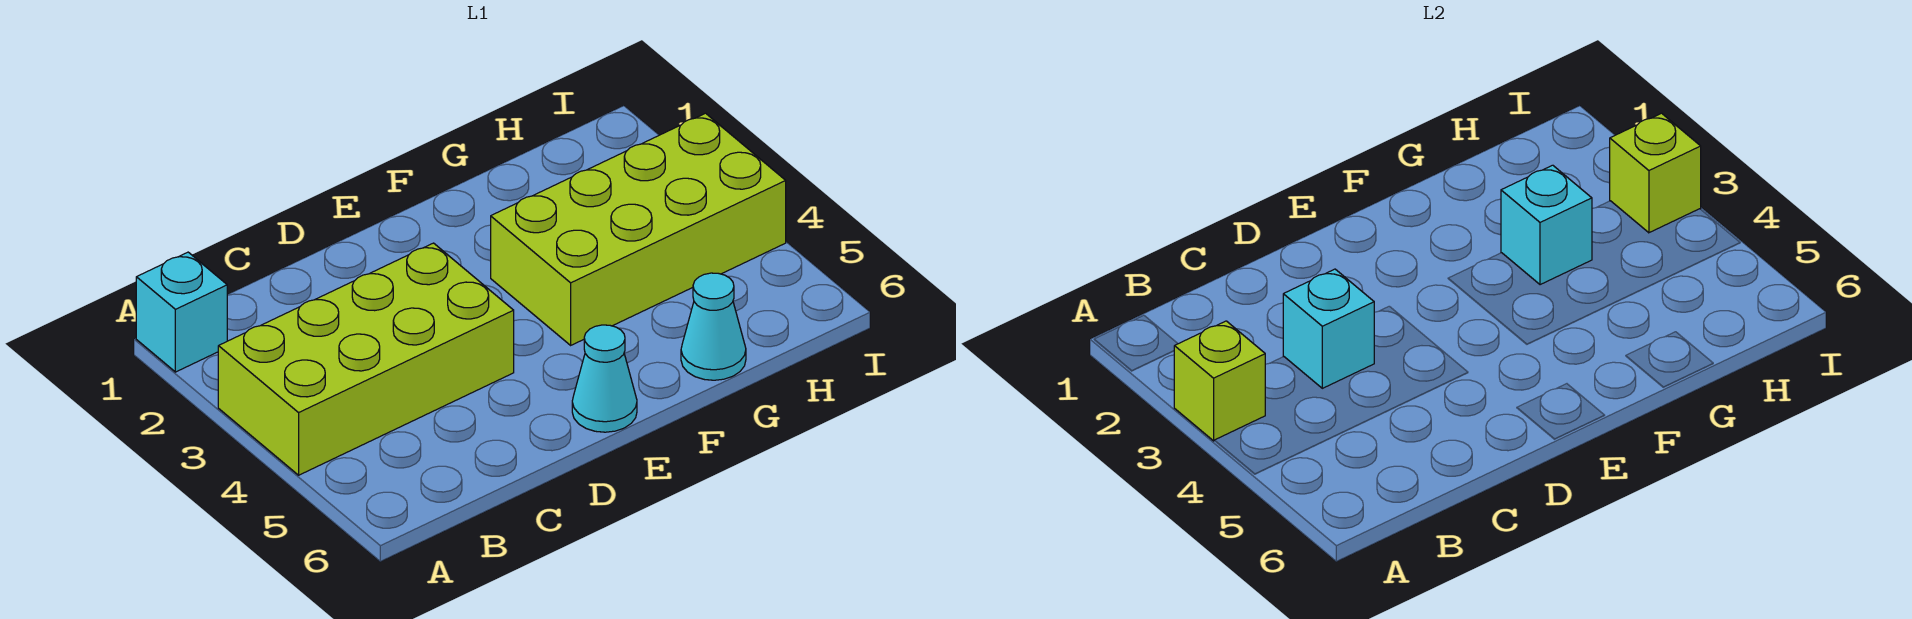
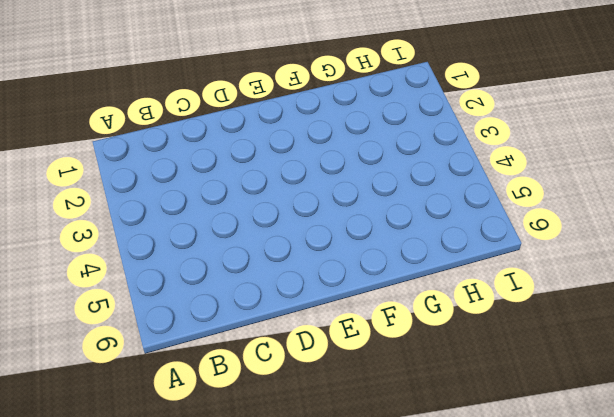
none -> cyan brick A1 level 1
none -> lime brick A3:D4 level 1

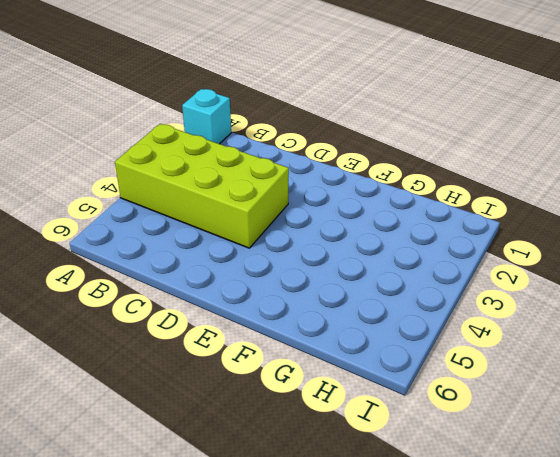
none -> cyan cone E6 level 1
none -> lime brick F3:I4 level 1

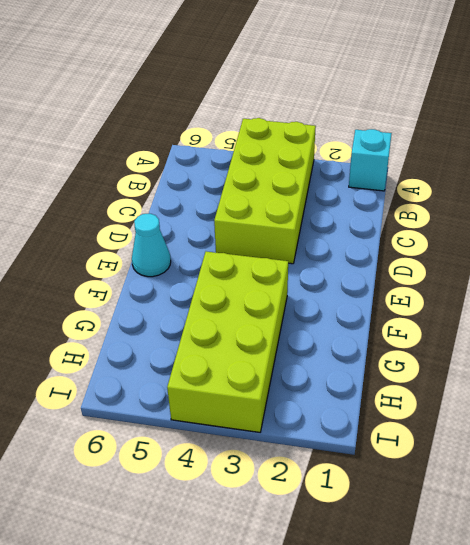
none -> cyan cone G6 level 1
none -> lime brick A3 level 2

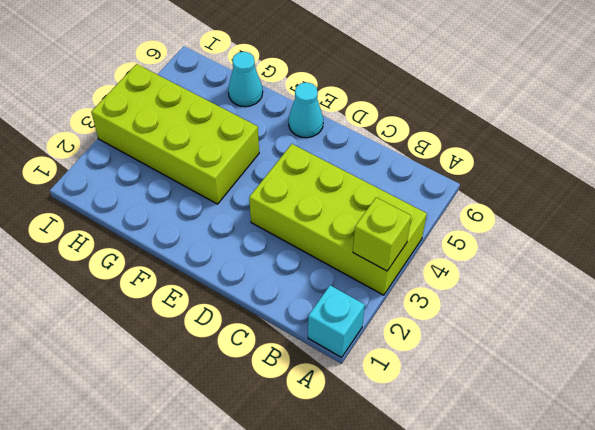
none -> cyan brick C3 level 2
none -> cyan brick G3 level 2

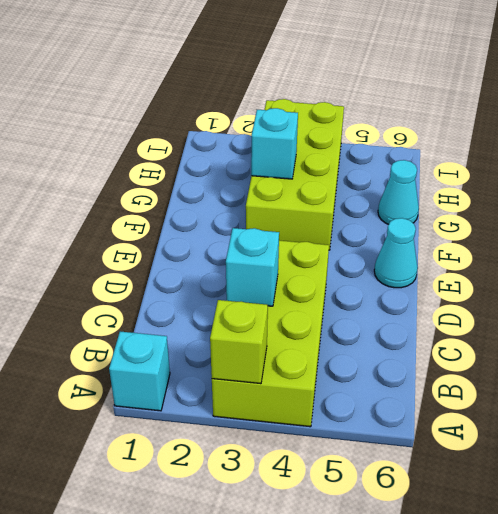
none -> lime brick I3 level 2

